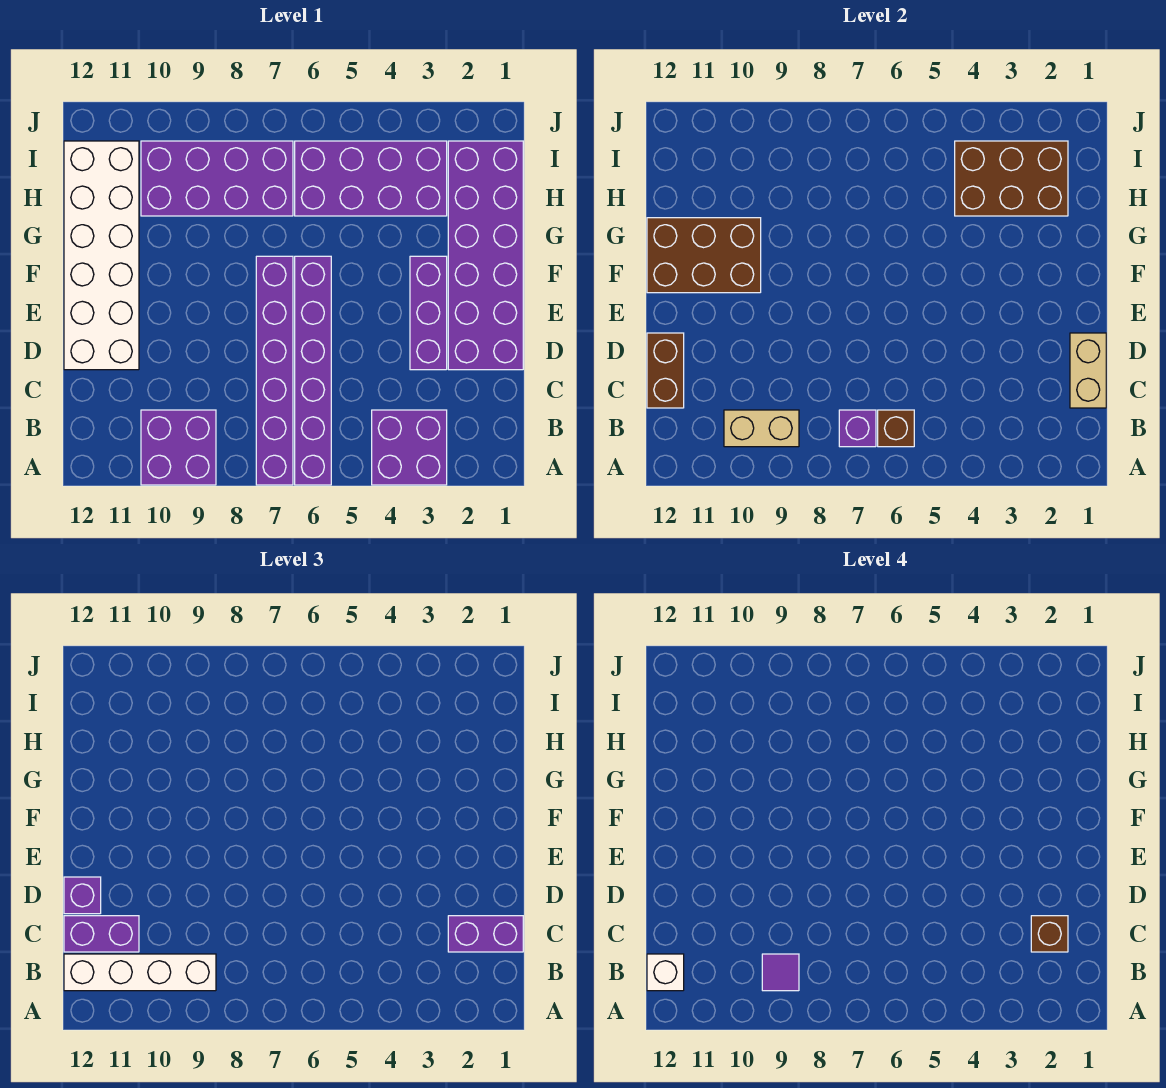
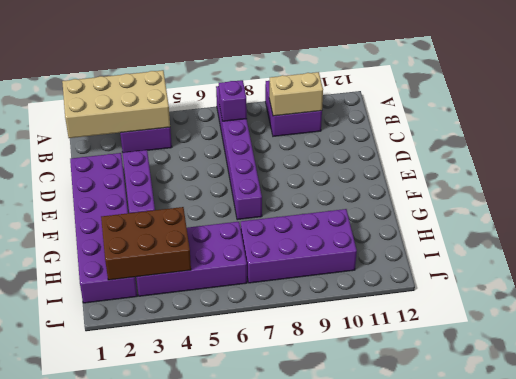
tan brick A1:B4 level 2 -> none
none -> purple brick A6:F6 level 1
none -> white brick D11:I12 level 1
none -> brown brick B6 level 2

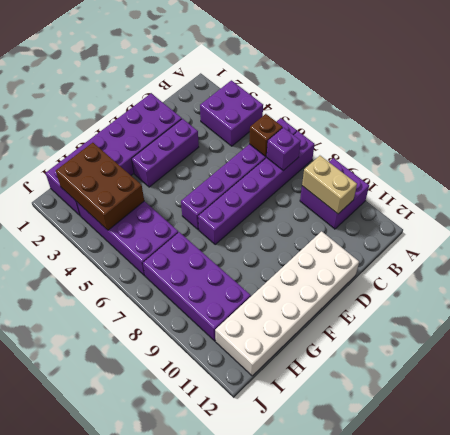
none -> tan brick C1:D1 level 2
none -> brown brick C12:D12 level 2
none -> brown brick F10:G12 level 2

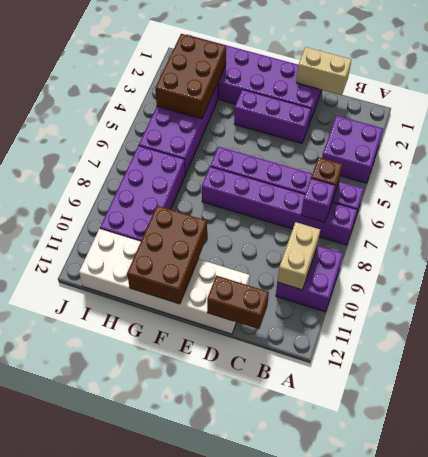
none -> white brick B9:B12 level 3
none -> purple brick C1:C2 level 3
none -> purple brick C11:C12 level 3

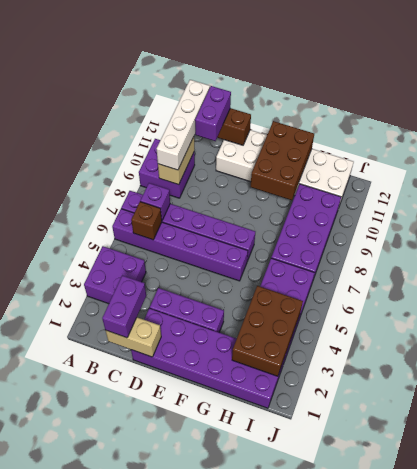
none -> purple brick D12 level 3
none -> purple tile B9 level 4
none -> white brick B12 level 4

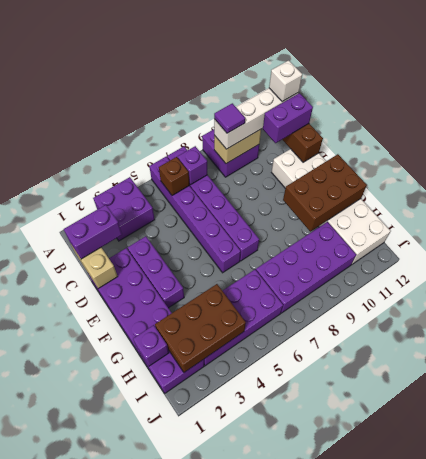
purple brick H1 level 2 -> purple brick D12 level 3
none -> brown brick C2 level 4

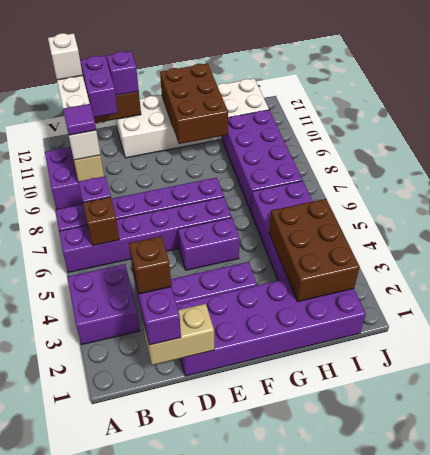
purple brick E5:F5 level 1 -> none

